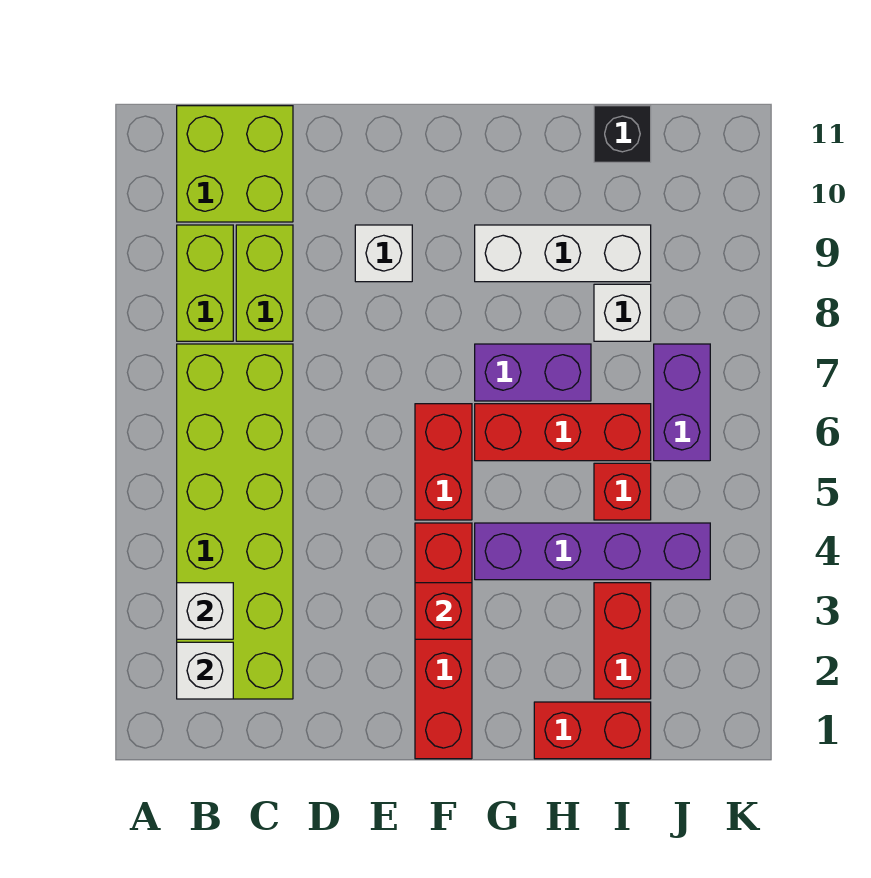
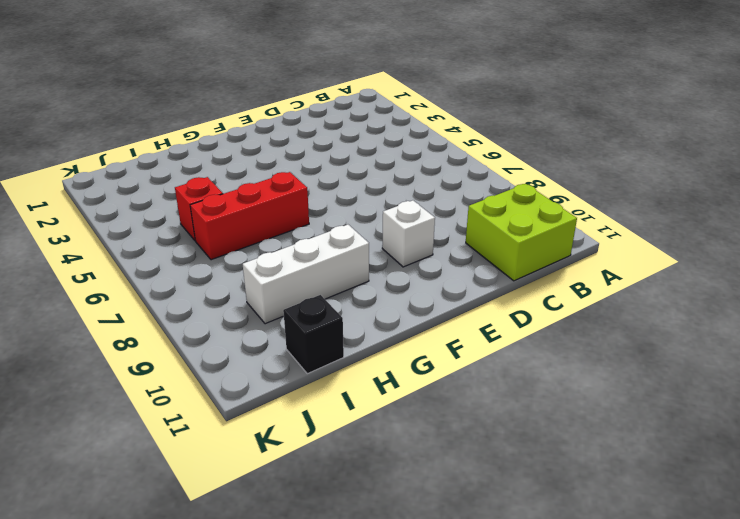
none -> lime brick B2:C7 level 1
none -> lime brick B8:B9 level 1
none -> lime brick C8:C9 level 1

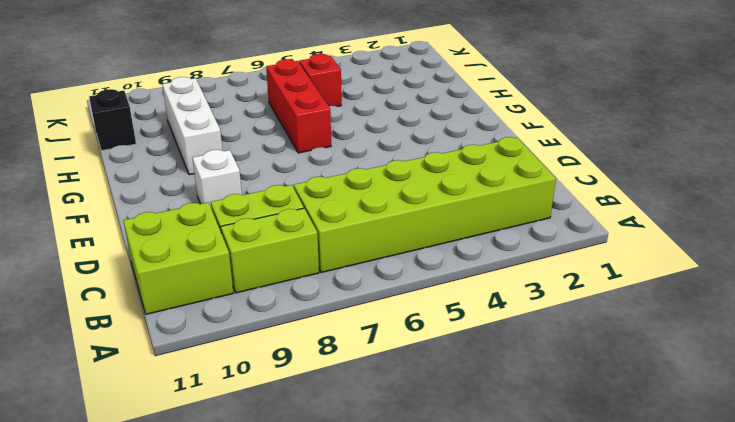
none -> red brick F1:F4 level 1
none -> red brick F5:F6 level 1
none -> purple brick G4:J4 level 1

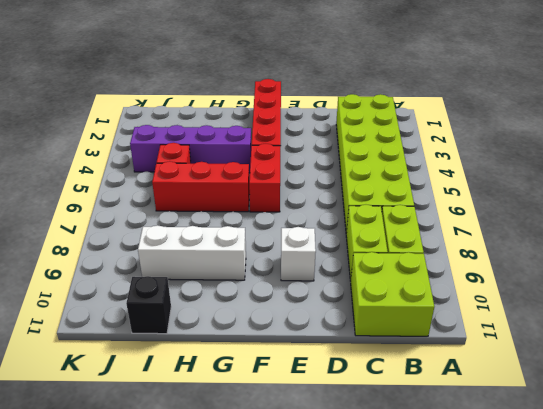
none -> purple brick G7:H7 level 1
none -> red brick H1:I1 level 1
none -> red brick I2:I3 level 1

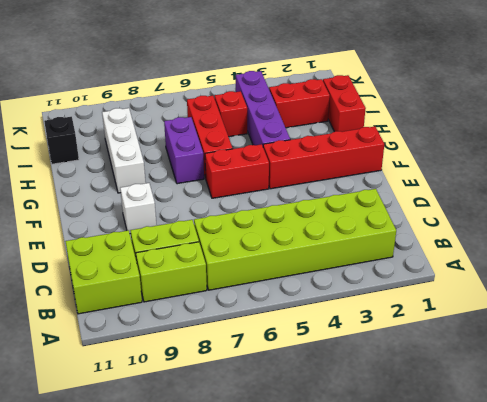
none -> white brick I8 level 1
none -> purple brick J6:J7 level 1
none -> white brick B2 level 2

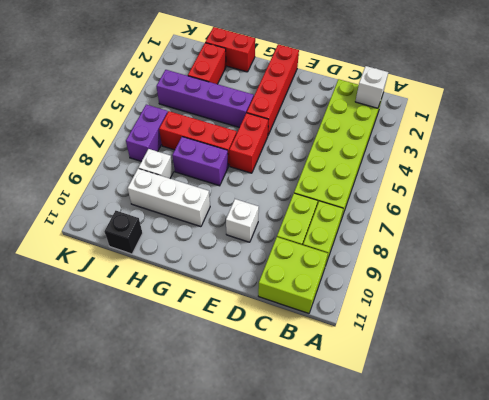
none -> red brick I5 level 1
none -> white brick B3 level 2
none -> red brick F3 level 2

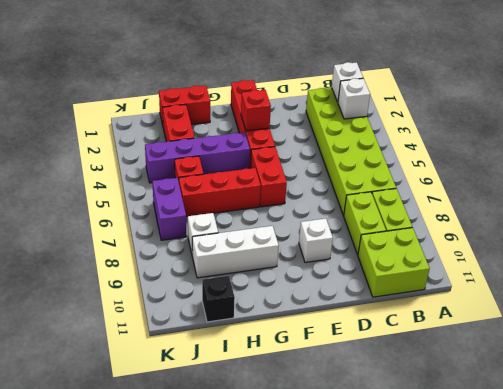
none -> purple brick G7:H7 level 1

